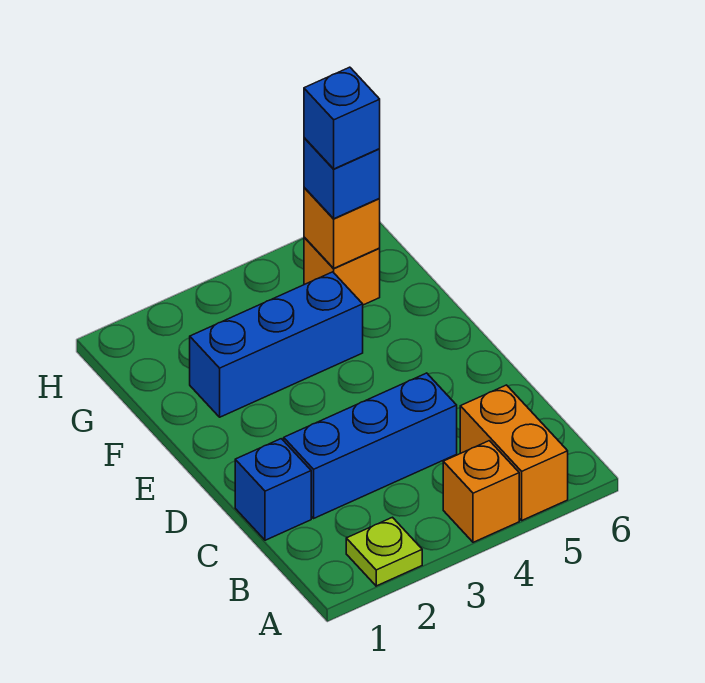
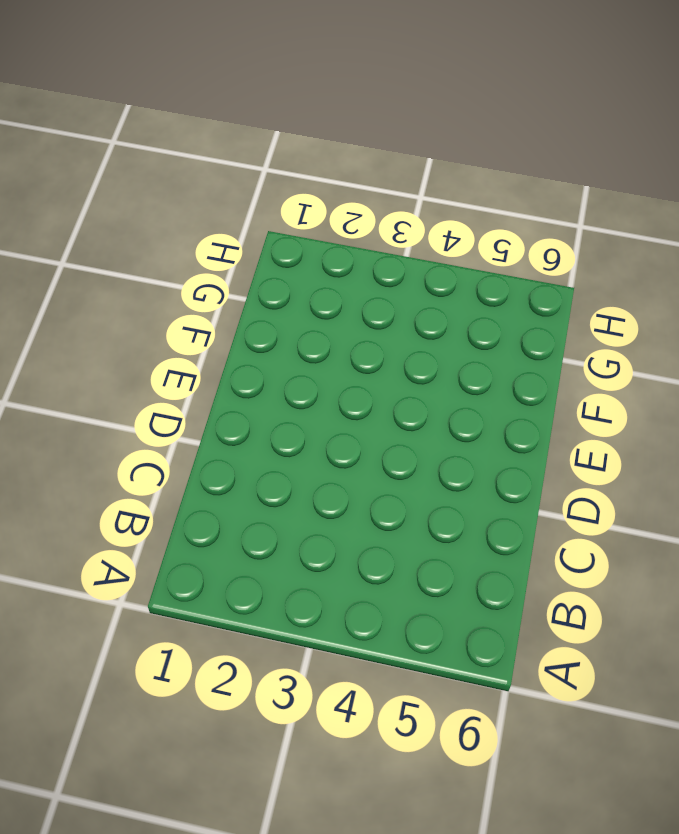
none -> lime plate A2 level 1
none -> orange brick A4 level 1

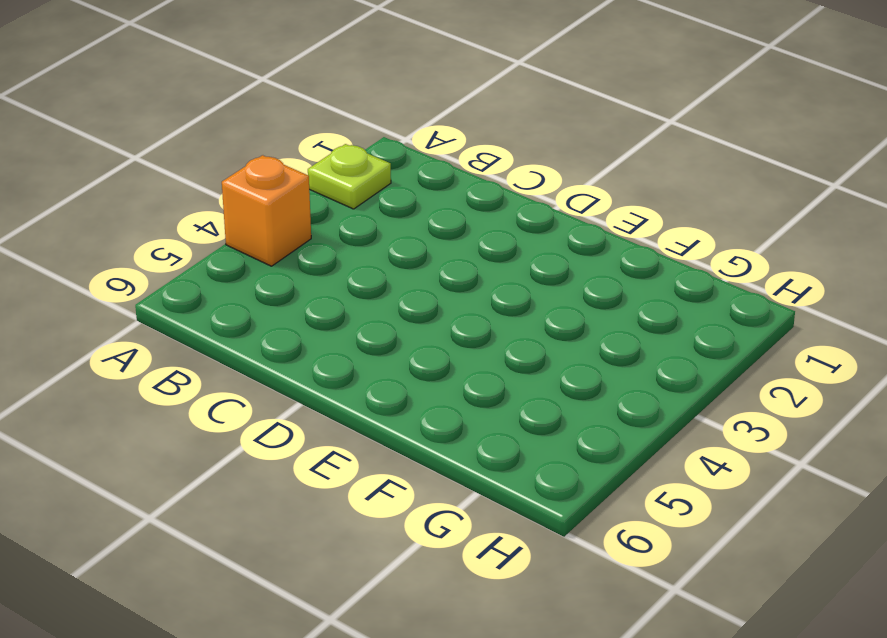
none -> orange brick A5:B5 level 1
none -> blue brick C1 level 1

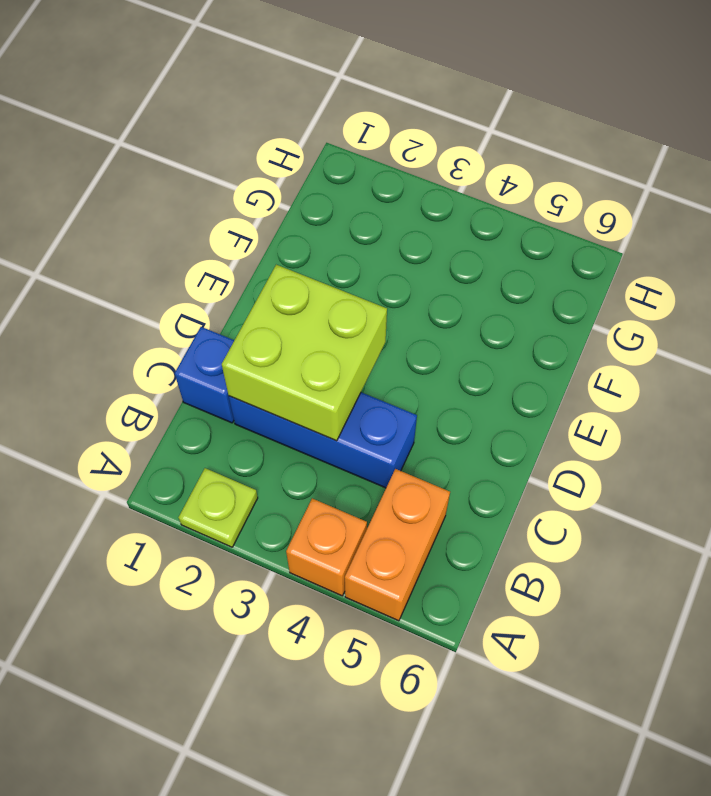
lime brick C2:D3 level 2 -> none
none -> blue brick F2:F4 level 1
none -> orange brick G5 level 1

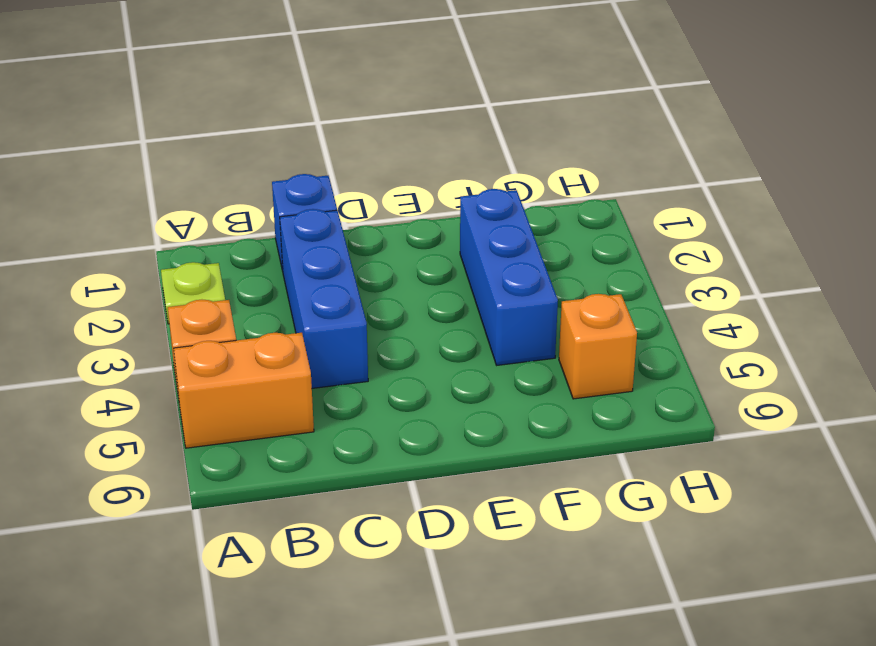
none -> orange brick G5 level 2
none -> blue brick G5 level 3

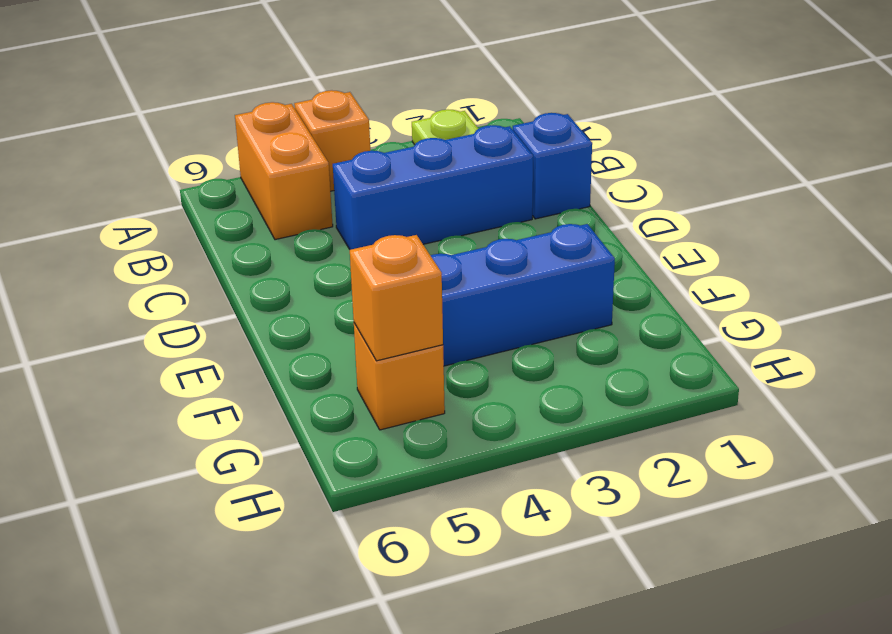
none -> blue brick G5 level 3
none -> blue brick G5 level 4

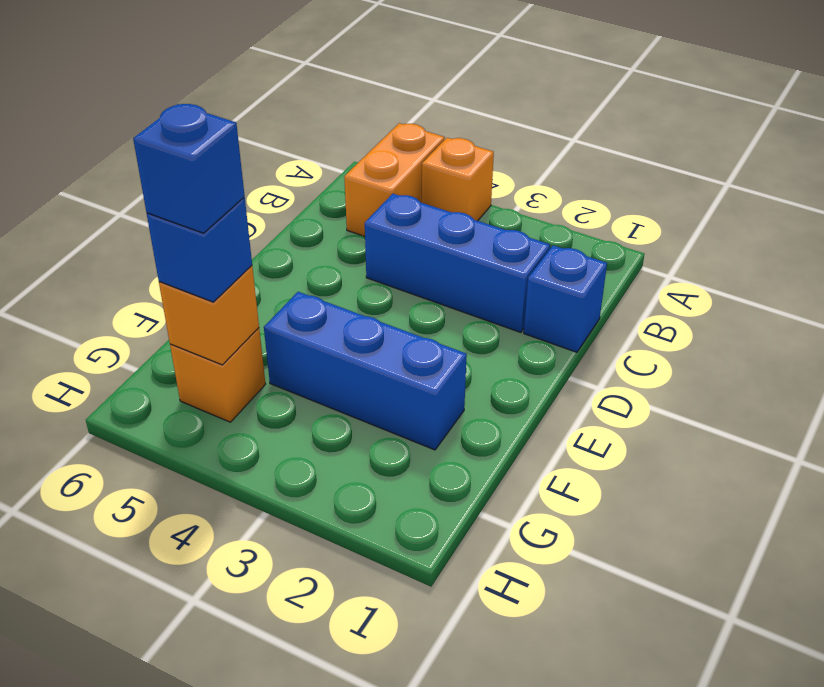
none -> lime plate A2 level 1

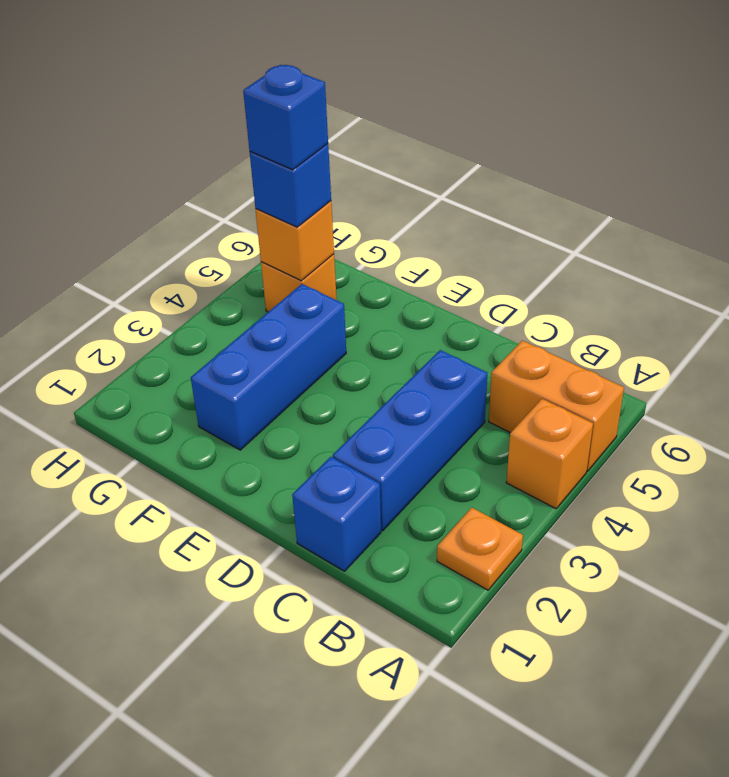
orange plate A2 level 1 -> lime plate A2 level 1

